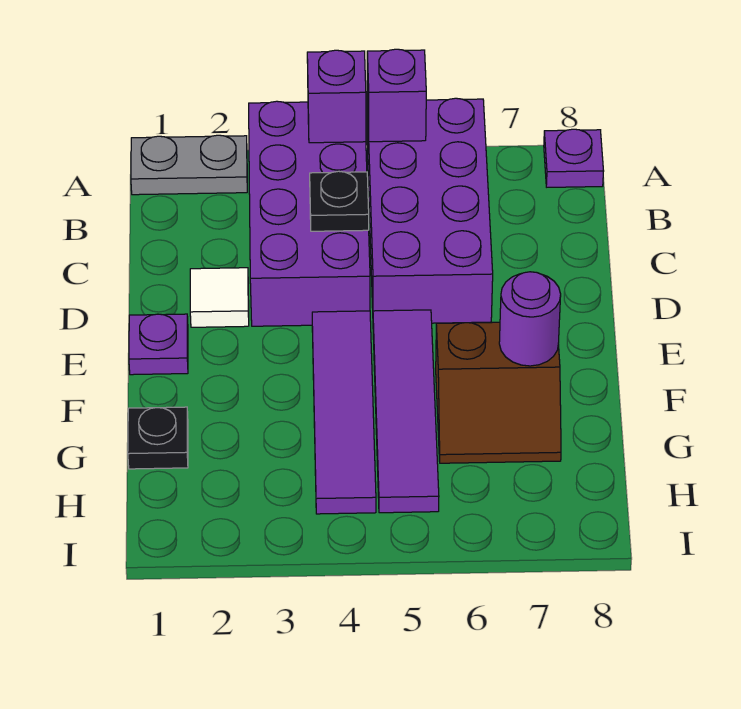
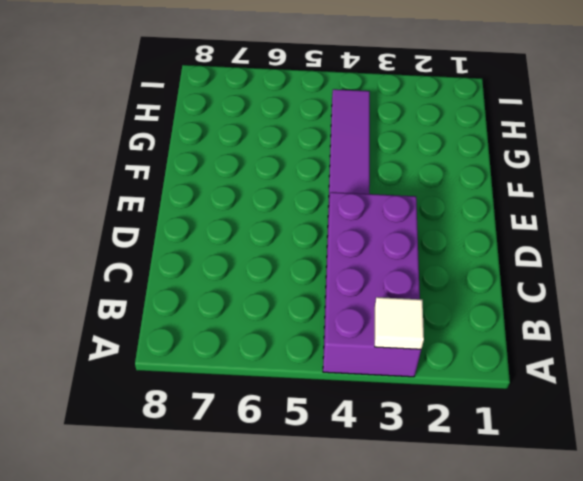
white tile A3 level 2 -> white tile D2 level 1
none -> grey plate A1:A2 level 1
none -> purple brick A5:D6 level 1
none -> purple plate A8 level 1

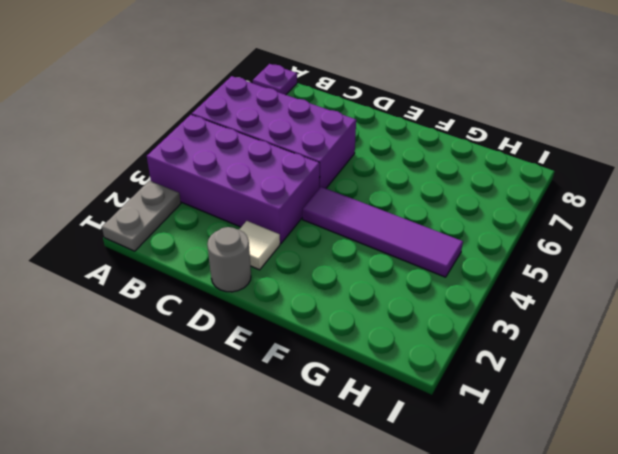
grey round brick D1 level 1 -> none
none -> purple plate E1 level 1
none -> purple tile E5:H5 level 1
none -> brown slope F6:G7 level 1 top F

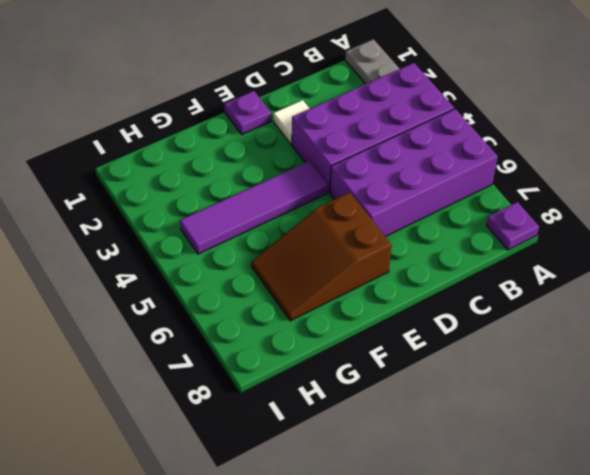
brown slope E6:G7 level 1 top E -> brown slope F6:G7 level 1 top F
none -> purple tile E5:H5 level 1
none -> black plate G1 level 1
none -> purple brick A4 level 2

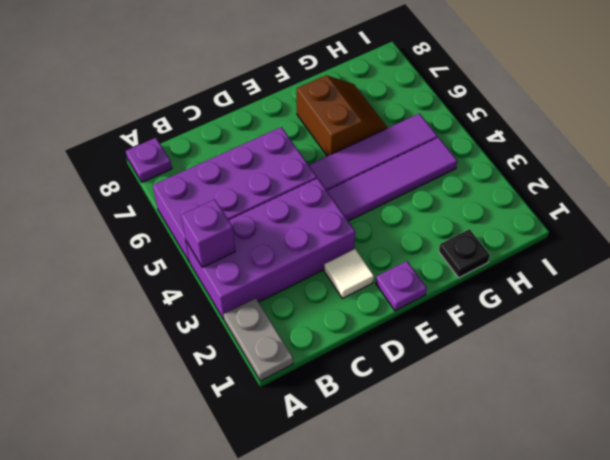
none -> purple brick A5 level 2
none -> black plate C4 level 2
none -> purple round brick F7 level 2

